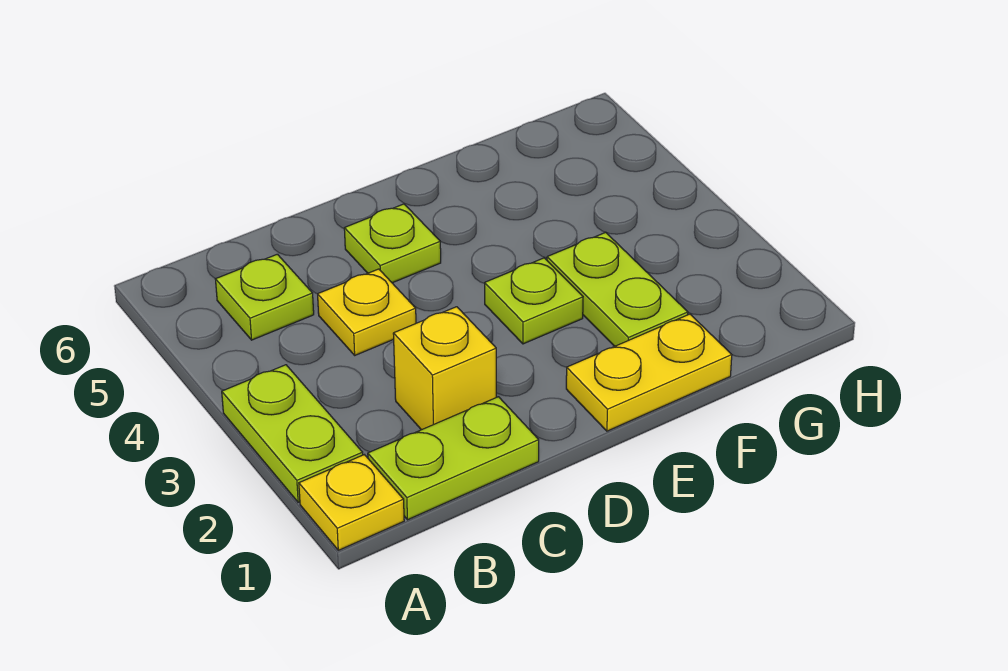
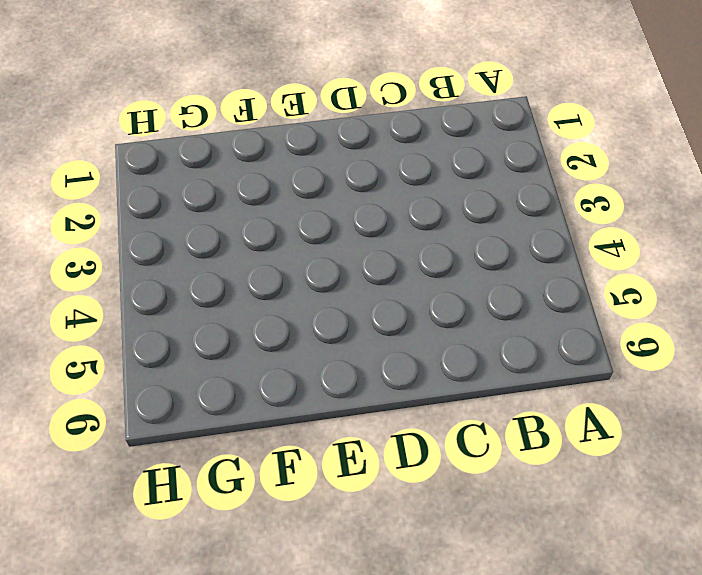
none -> yellow plate A1 level 1
none -> lime plate A2:A3 level 1

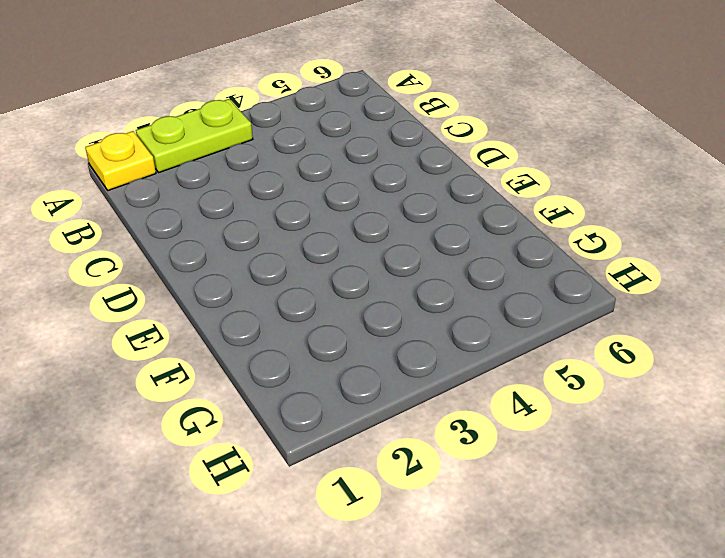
none -> lime plate B1:C1 level 1
none -> lime plate B5 level 1

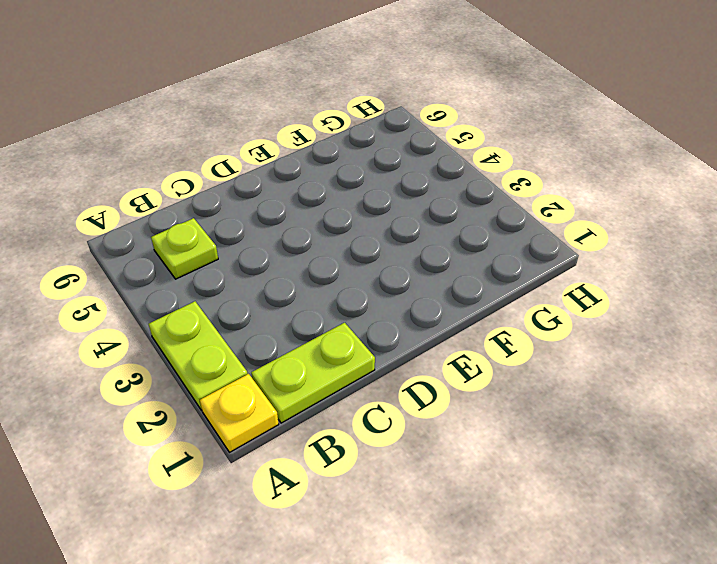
none -> yellow brick C2 level 1
none -> yellow plate C4 level 1

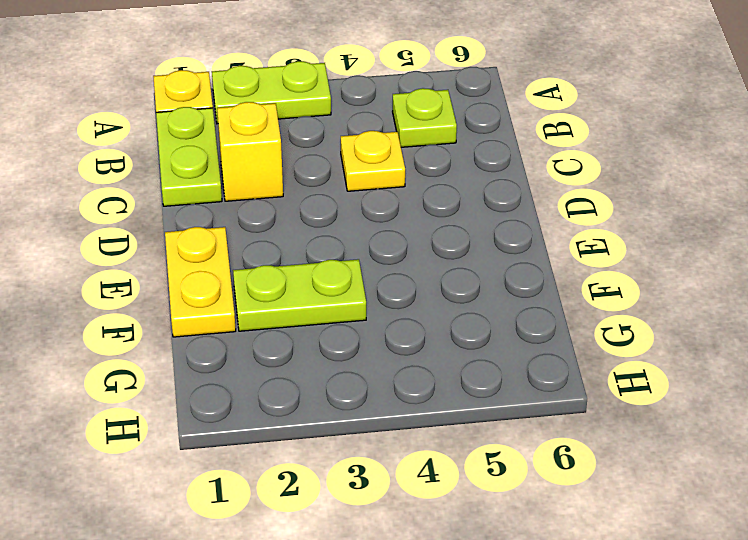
none -> lime plate D5 level 1
none -> lime plate E3 level 1

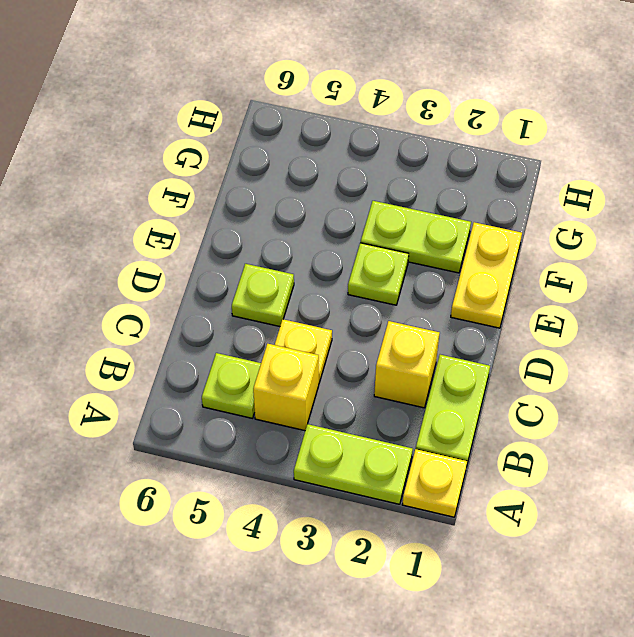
yellow brick B4 level 1 -> none

